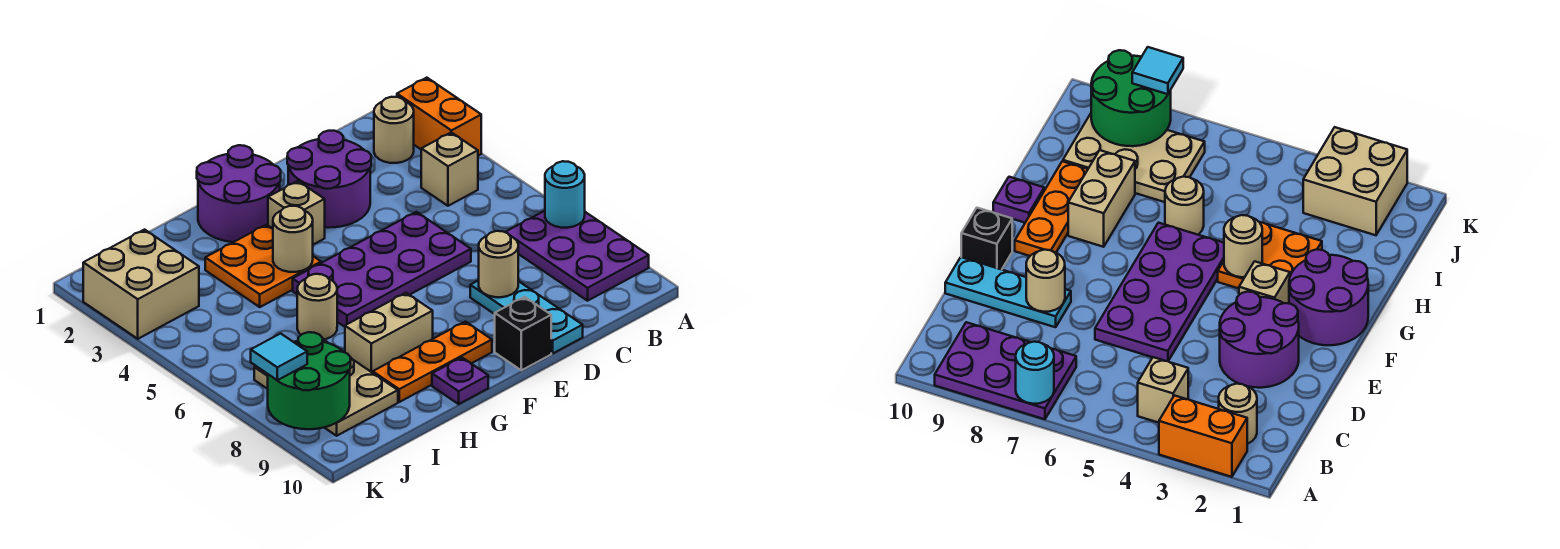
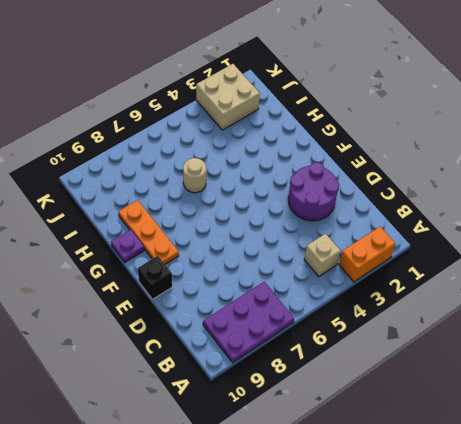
none -> tan round brick B2 level 1
none -> purple plate D5:G6 level 1
none -> cyan plate D8:D10 level 1

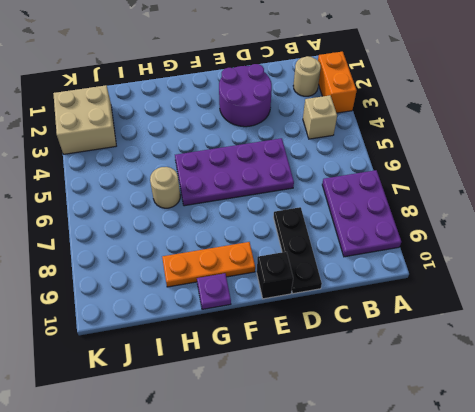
black plate D8:D10 level 1 -> cyan plate D8:D10 level 1
none -> purple round brick F1:G2 level 1
none -> tan brick F3 level 1
none -> orange plate G3:H4 level 1

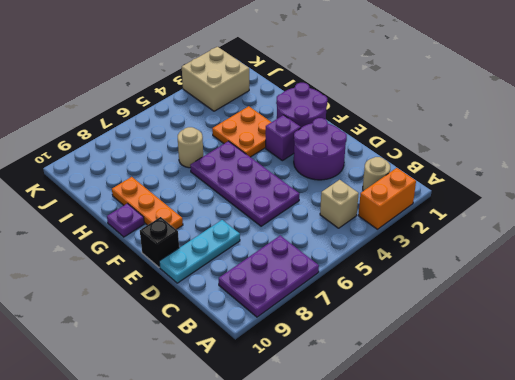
purple brick F3 level 1 -> tan brick F3 level 1
none -> tan brick G8:H8 level 1
none -> tan plate I7:J9 level 1
none -> cyan round brick A7 level 2

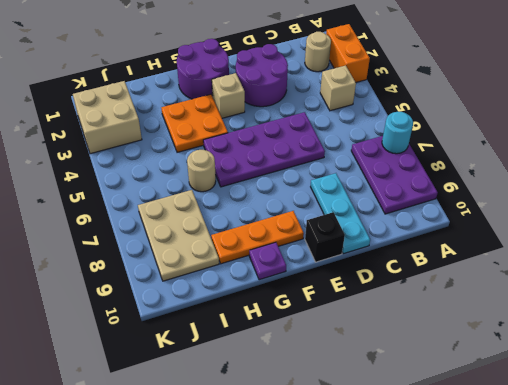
none -> tan brick G8:H8 level 1
none -> tan round brick D8 level 2
none -> tan round brick G4 level 2

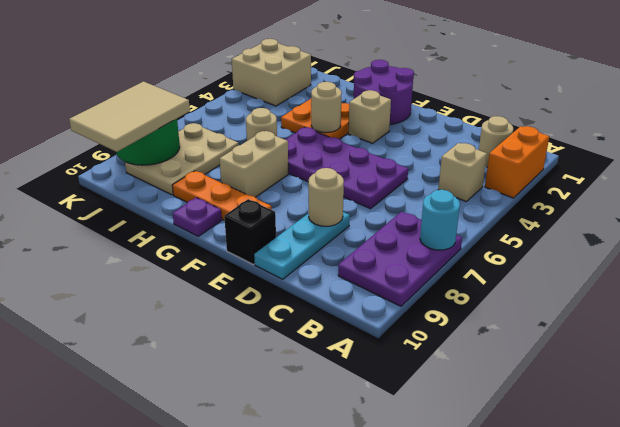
tan brick G7:G8 level 1 -> tan brick G8:H8 level 1
tan tile J8:K10 level 3 -> cyan tile K8 level 3
none -> purple round brick D2:E3 level 1

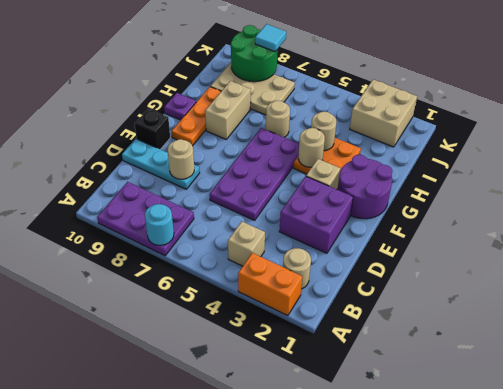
purple brick D2:E3 level 1 -> purple round brick D2:E3 level 1
tan round brick H4 level 2 -> none

